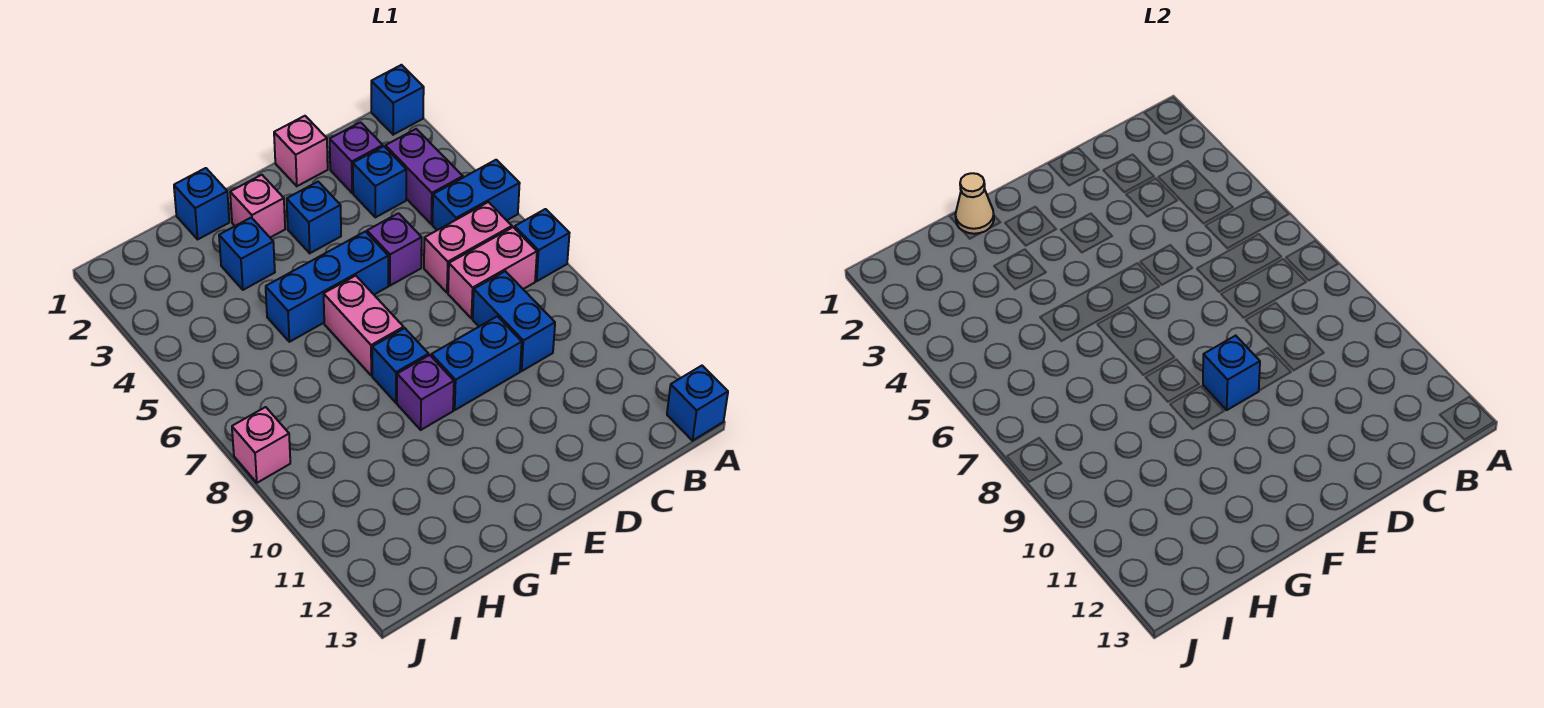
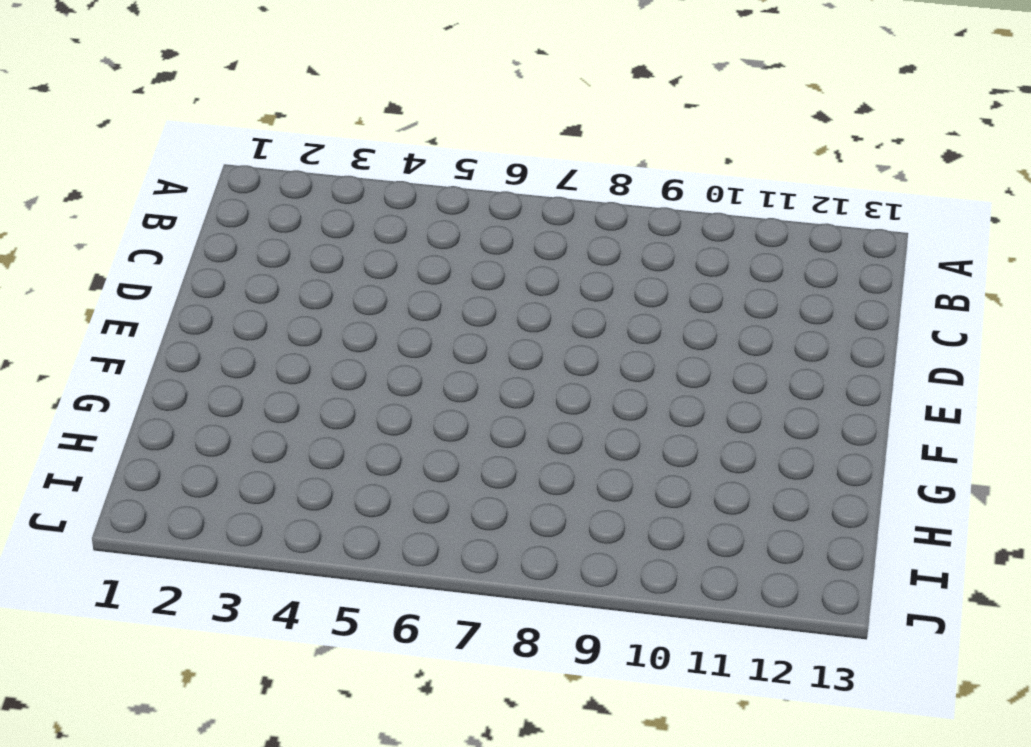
none -> blue brick A1 level 1
none -> blue brick A5:B5 level 1
none -> blue brick A7 level 1

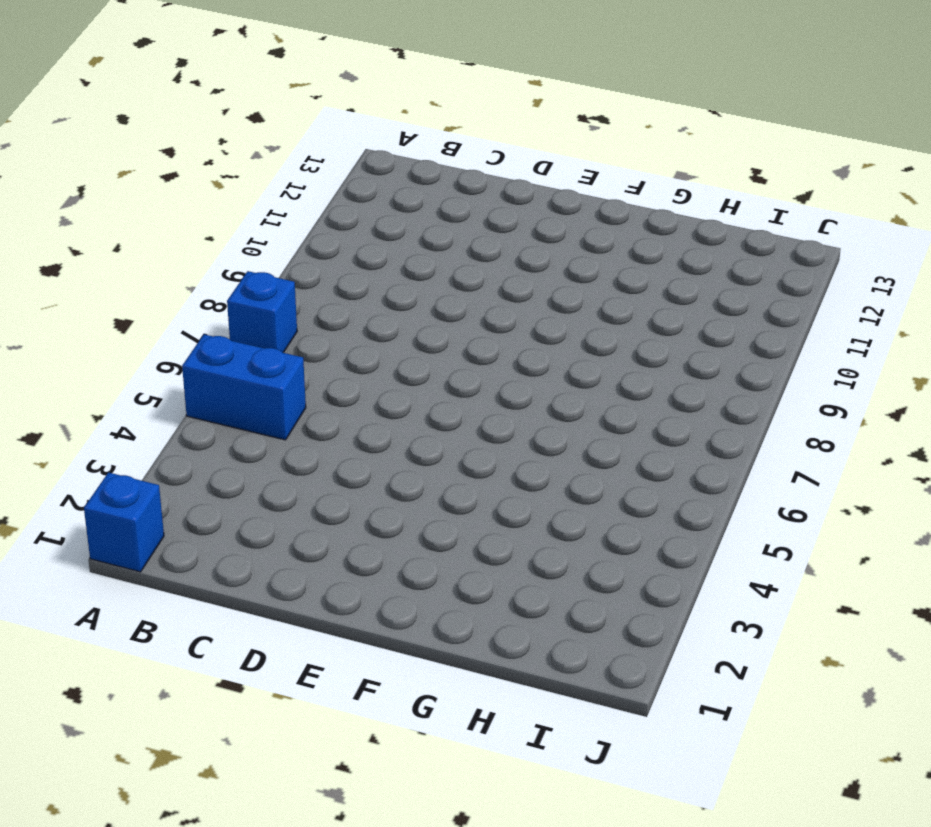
none -> blue brick A13 level 1
none -> purple brick B3:B4 level 1
none -> pink brick B6:C6 level 1

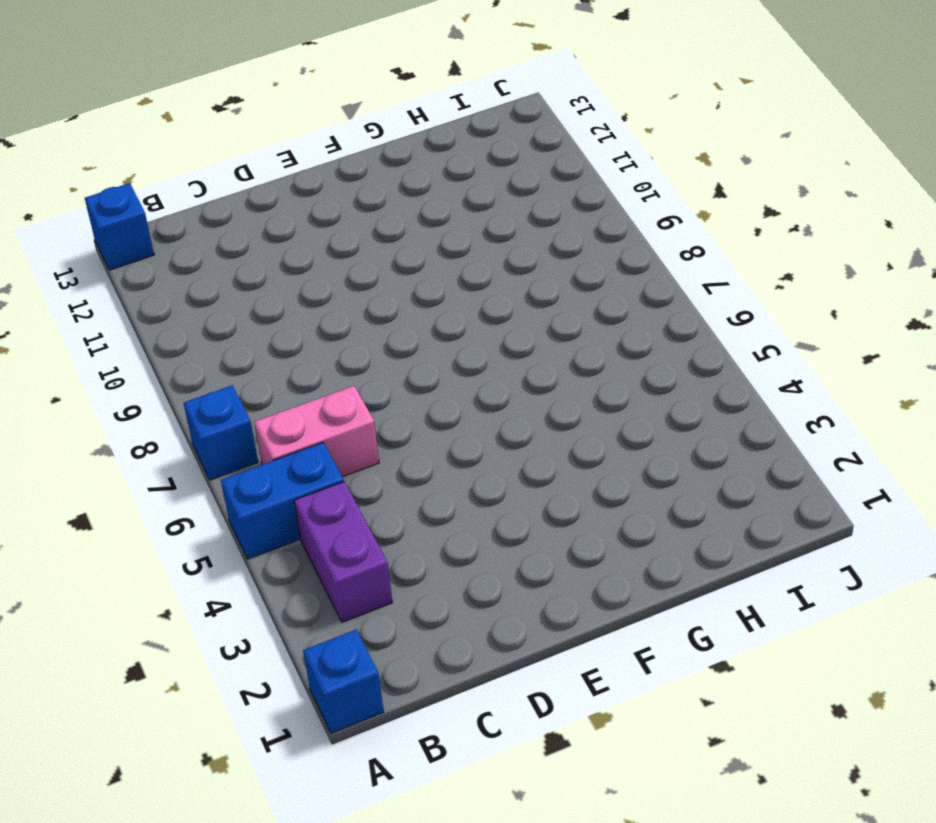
none -> pink brick B7:C7 level 1
none -> purple brick C2 level 1
none -> blue brick C3 level 1

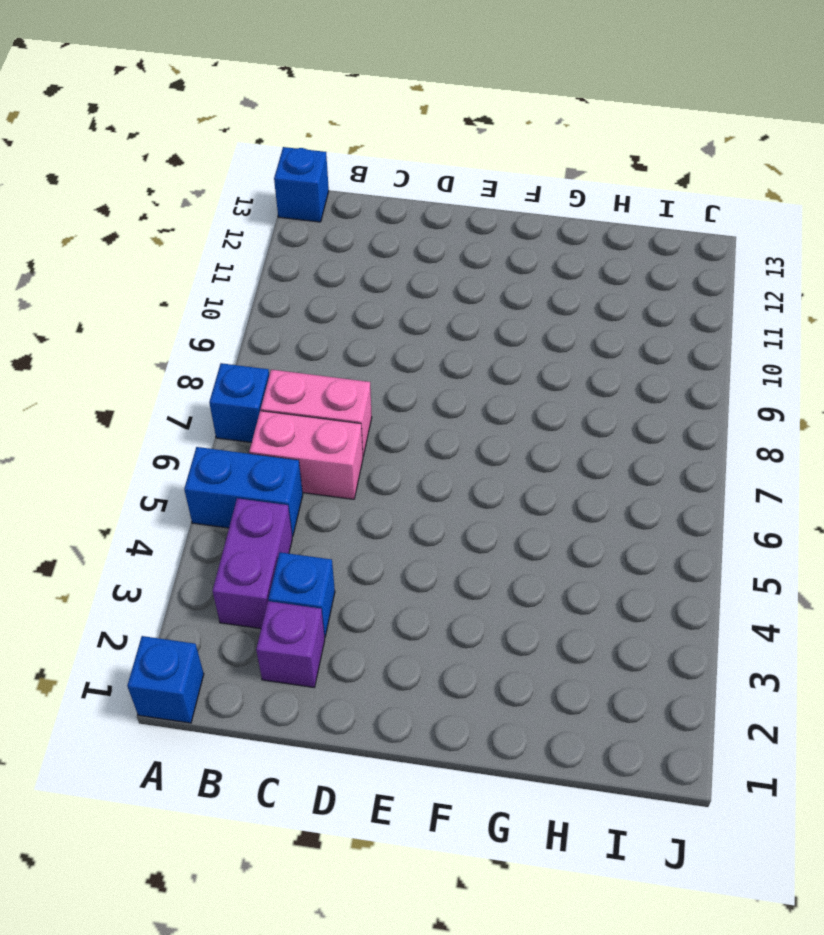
none -> blue brick C8:C9 level 1
none -> pink brick D1 level 1
none -> purple brick D5 level 1

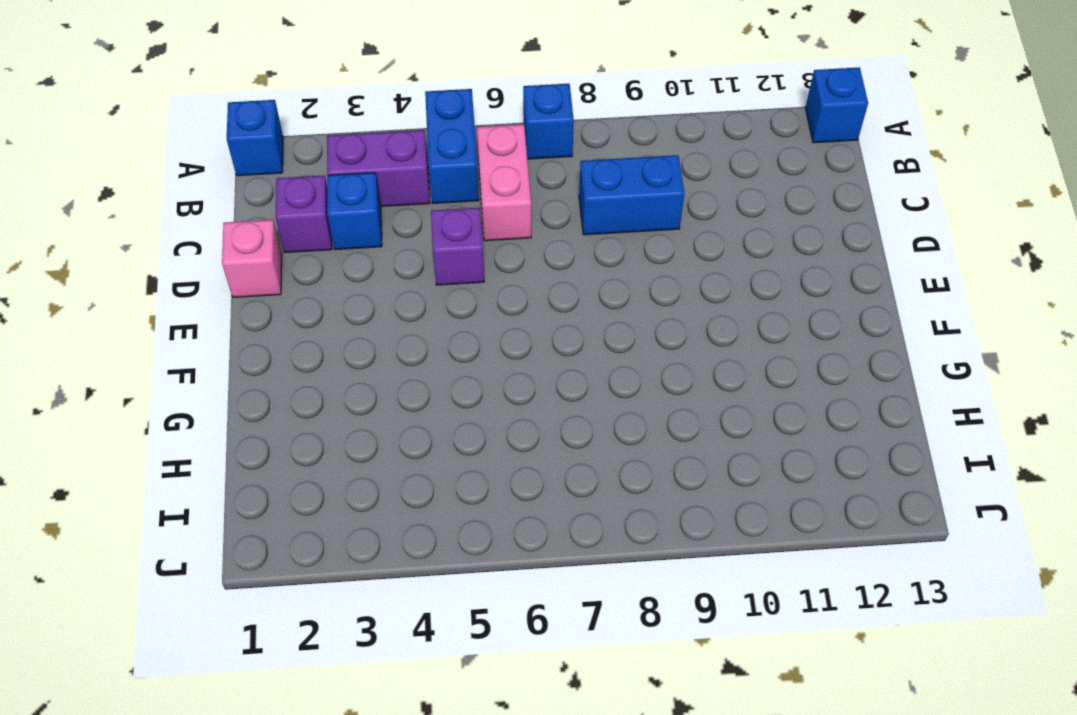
none -> pink brick B7:C7 level 1
none -> blue brick D9:E9 level 1
none -> blue brick E3 level 1

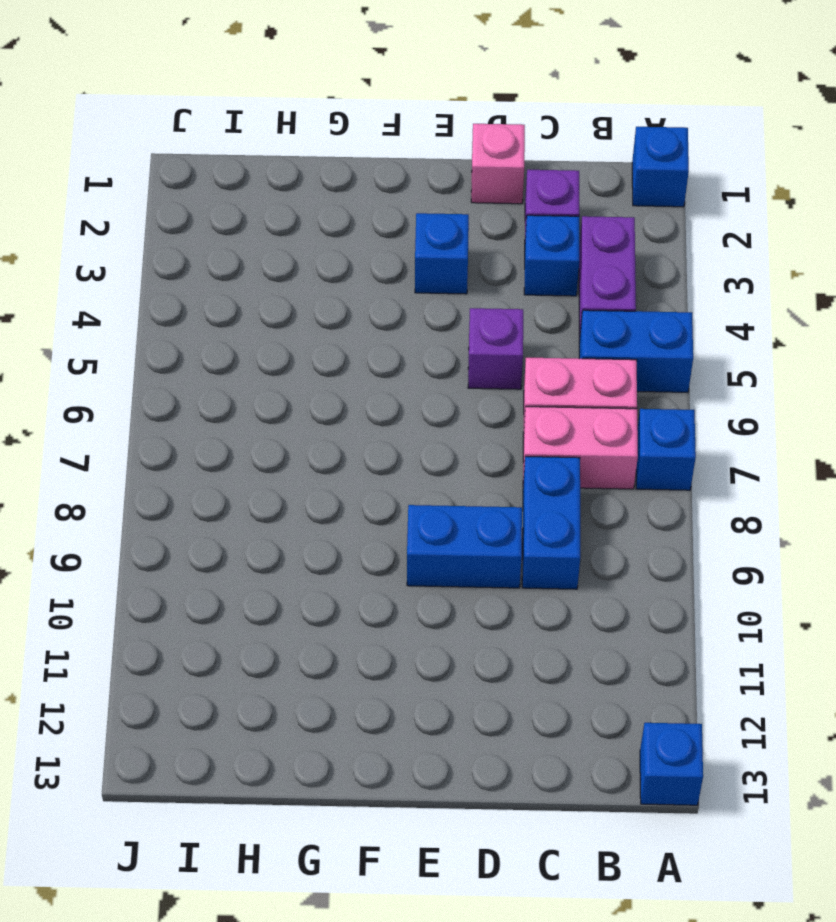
none -> blue brick E5:G5 level 1
none -> pink brick F2 level 1
none -> pink brick F6:F7 level 1

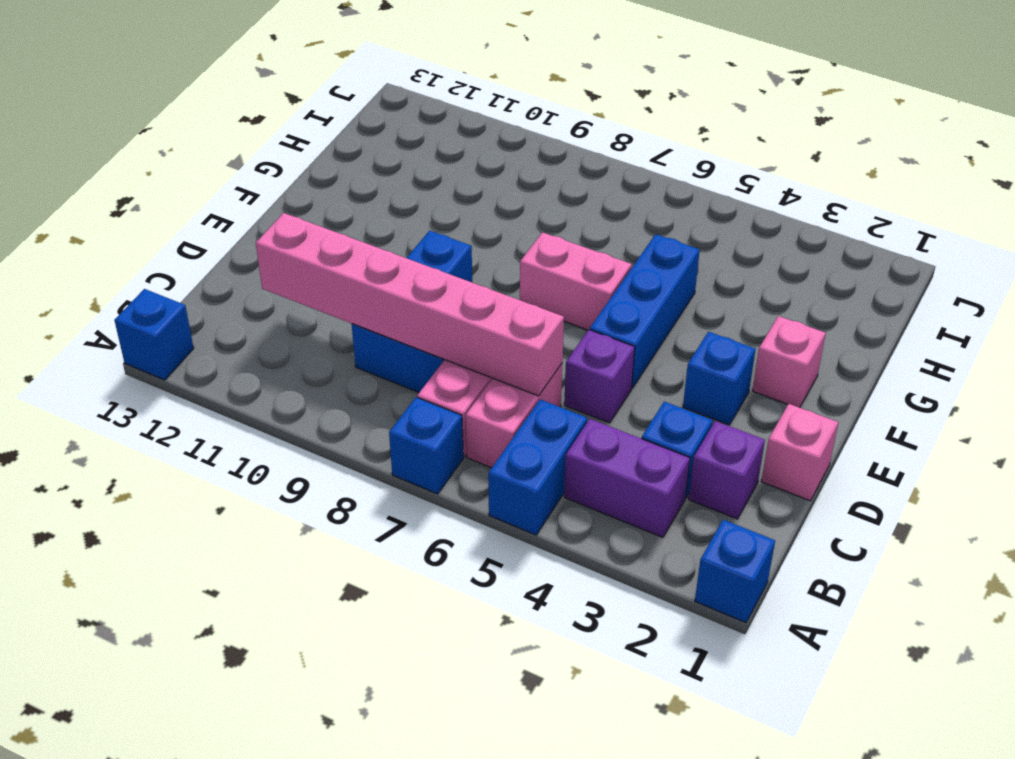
pink brick C6:C11 level 2 -> none
none -> blue brick F8 level 1
none -> purple brick F9 level 1
none -> blue brick G1 level 1

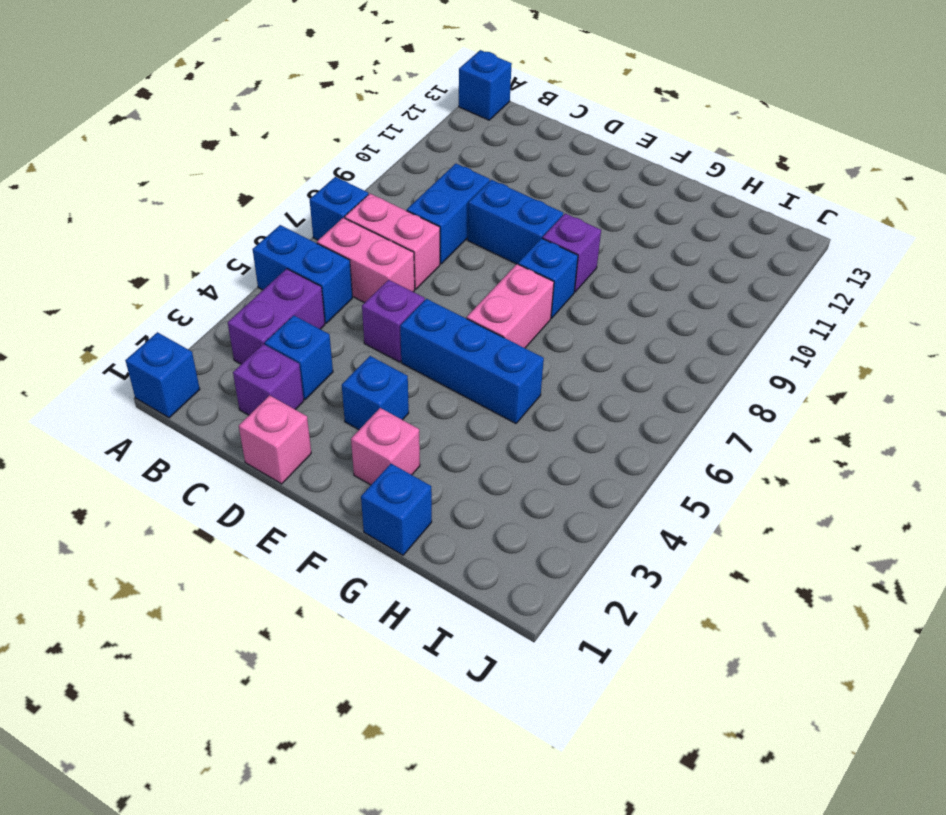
none -> blue brick G3 level 1
none -> pink brick J8 level 1
none -> blue brick E9 level 2

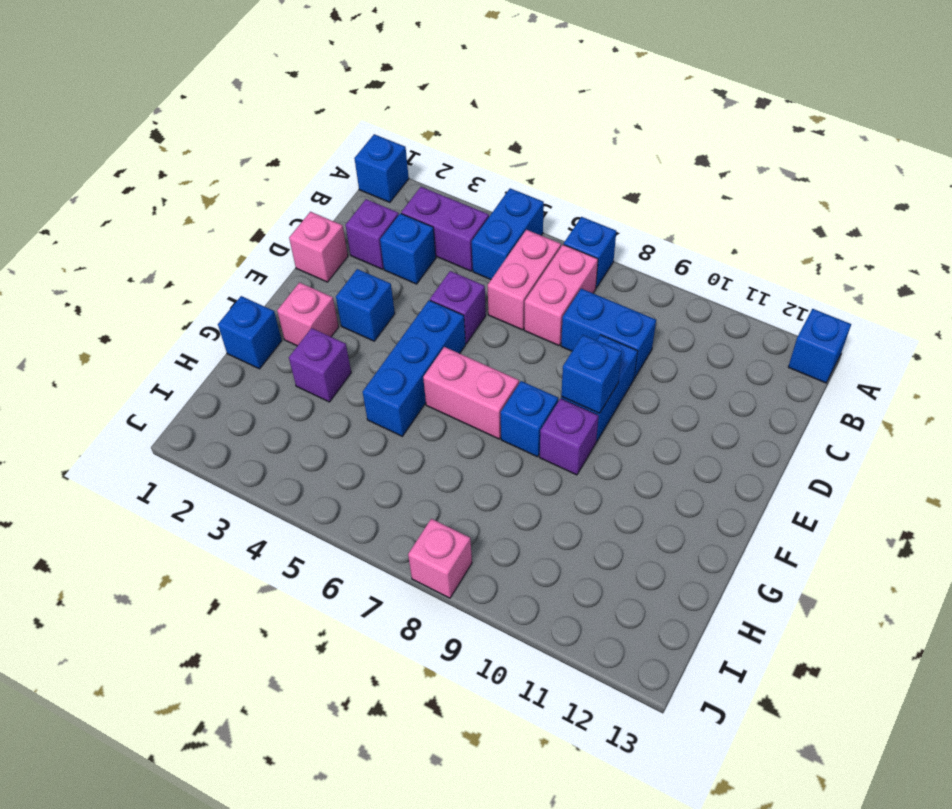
purple brick G3 level 1 -> blue brick G3 level 1
none -> tan cone G1 level 2

